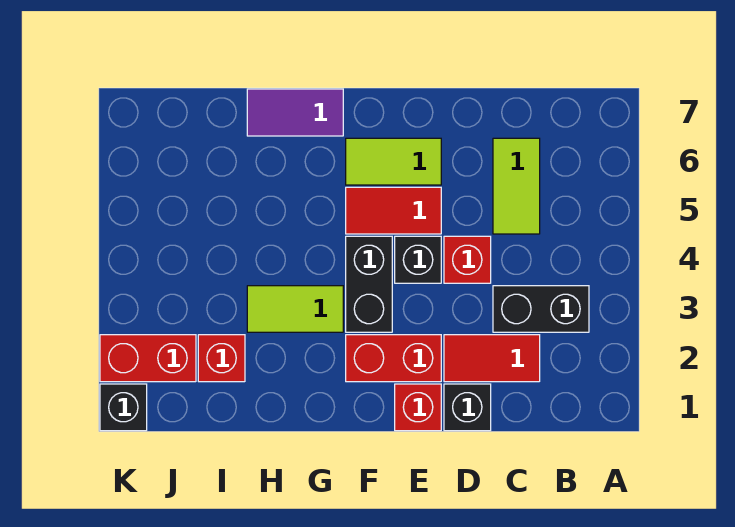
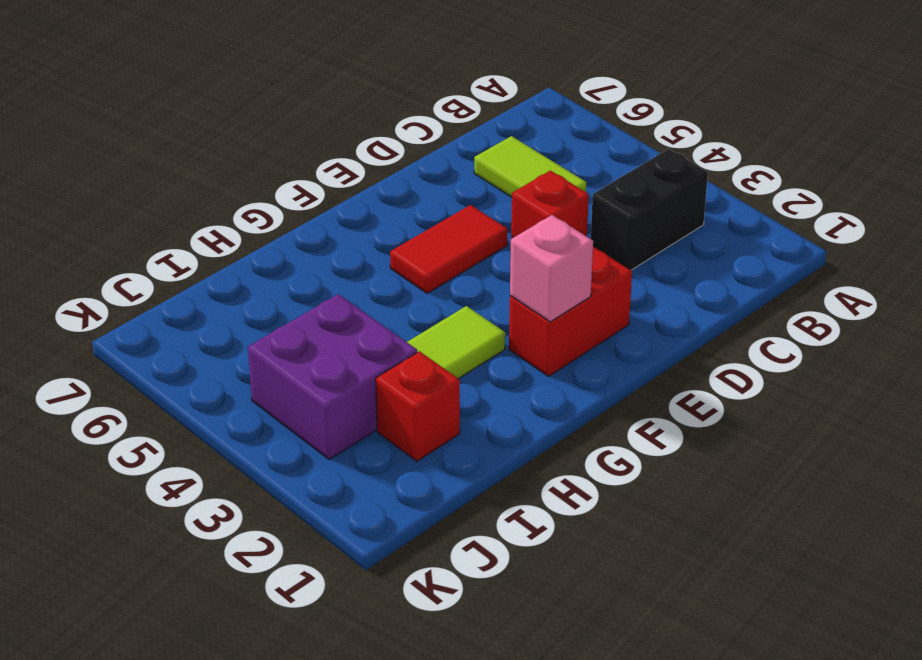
pink brick F2 level 2 -> none
purple brick I3:J4 level 1 -> none
none -> red tile C2:D2 level 1
none -> black brick D1 level 1
none -> red brick E1 level 1

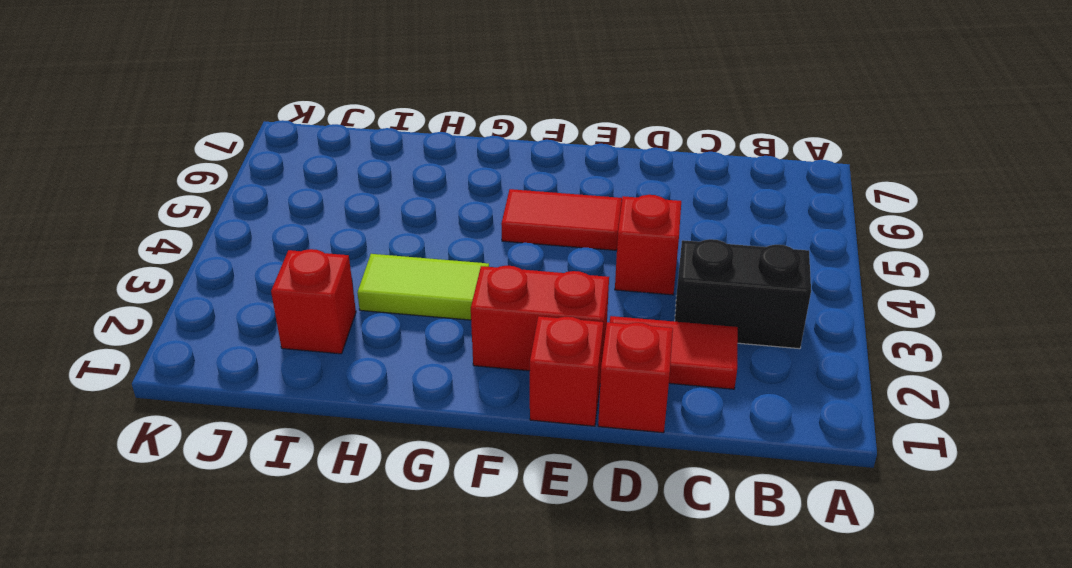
red brick D1 level 1 -> black brick D1 level 1
none -> lime tile C5:C6 level 1
none -> black brick E4 level 1
none -> lime tile E6:F6 level 1

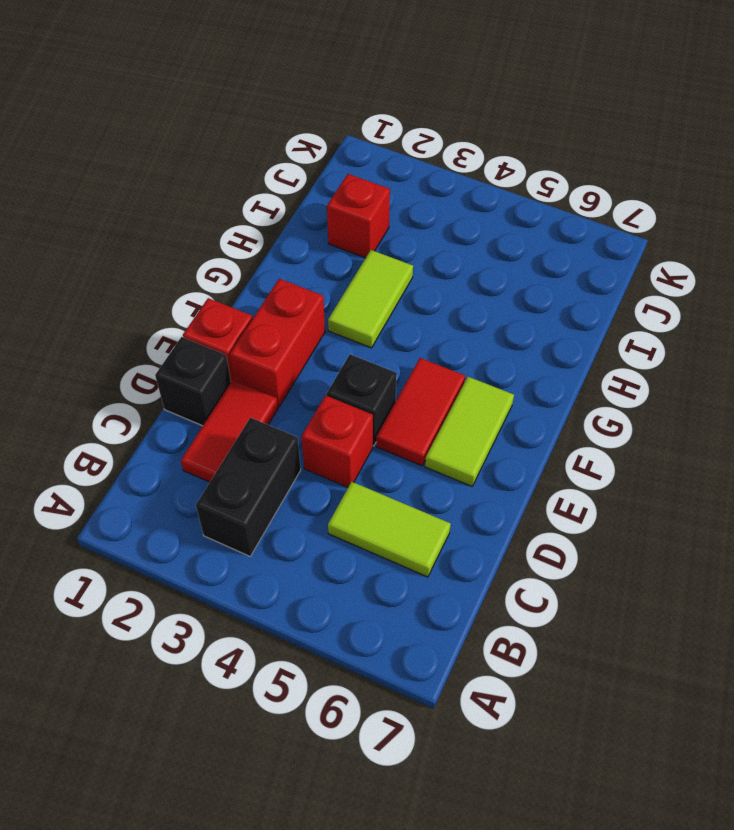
none -> black brick F3:F4 level 1
none -> purple tile G7:H7 level 1
none -> red brick J2:K2 level 1

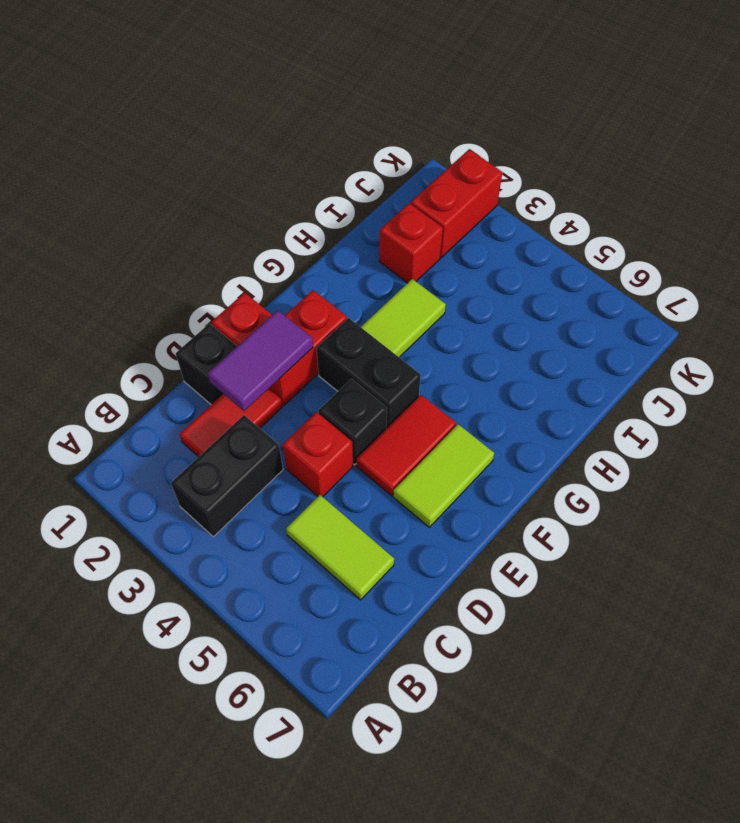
purple tile D2:E2 level 2 -> purple tile G7:H7 level 1
none -> black brick K1 level 1

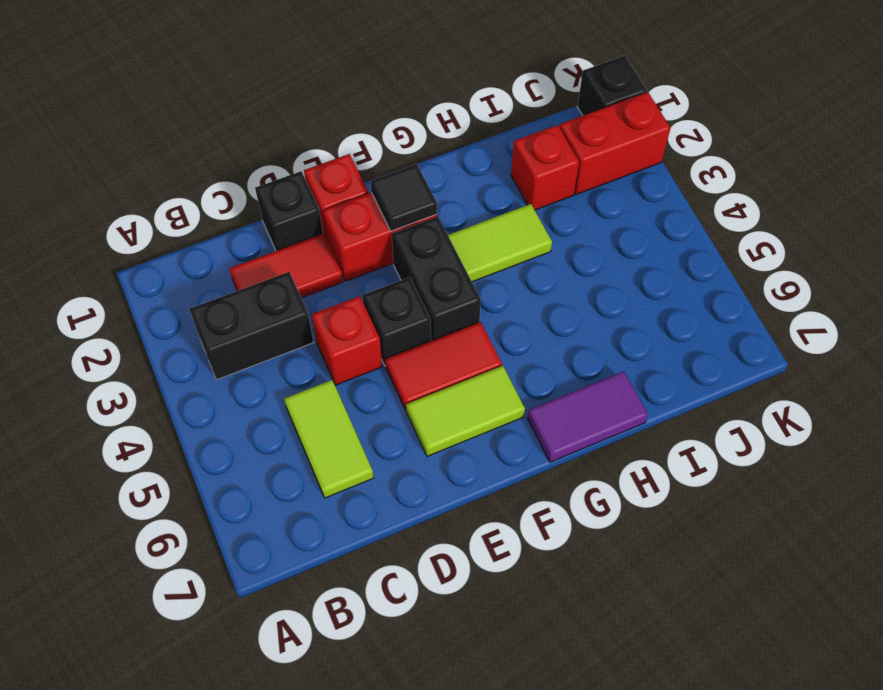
black tile F2 level 2 -> none

